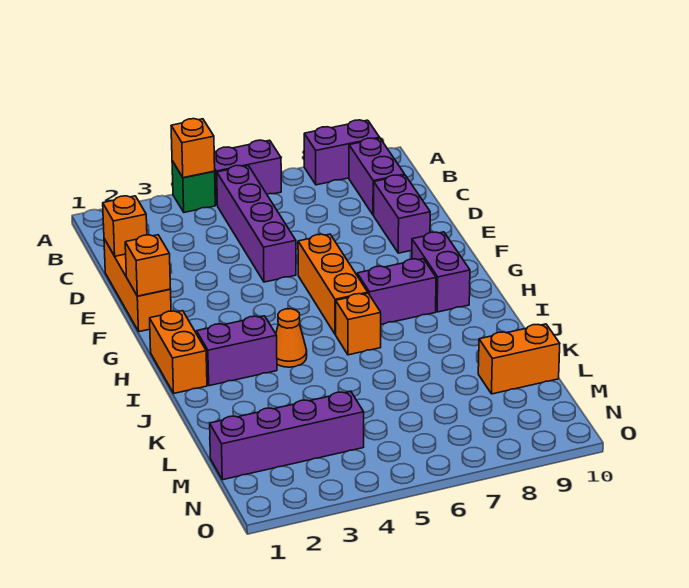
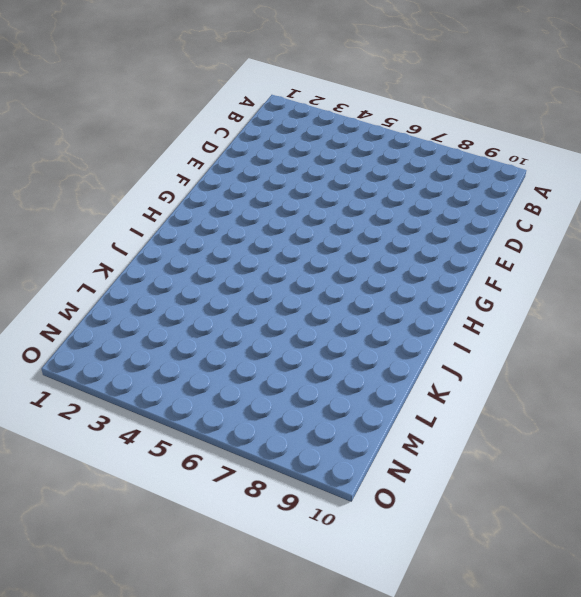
none -> green brick A4 level 1
none -> purple brick A5:A6 level 1
none -> purple brick A8:A9 level 1

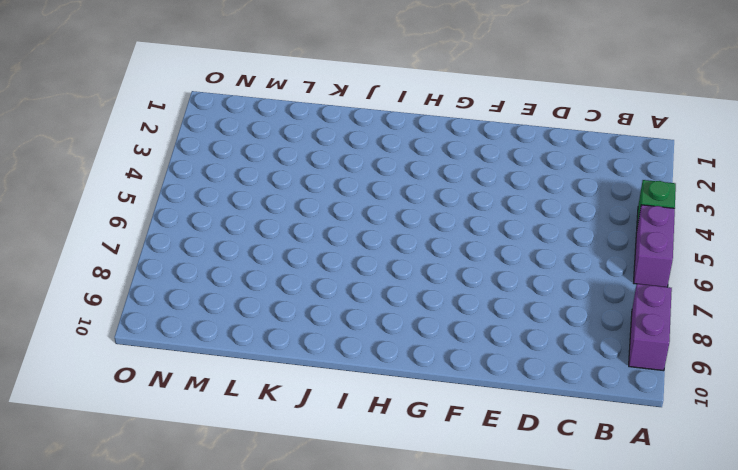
none -> purple brick B5:E5 level 1
none -> purple brick B9:C9 level 1
none -> orange brick D1:F1 level 1

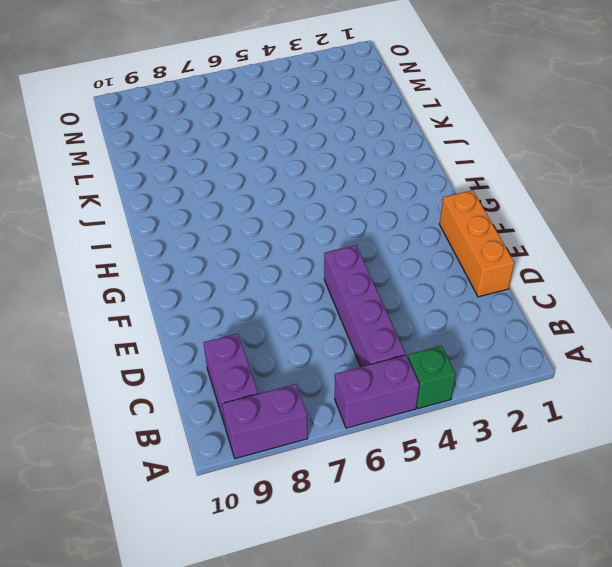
none -> purple brick D9:E9 level 1
none -> orange brick F6:H6 level 1
none -> purple brick G9:H9 level 1

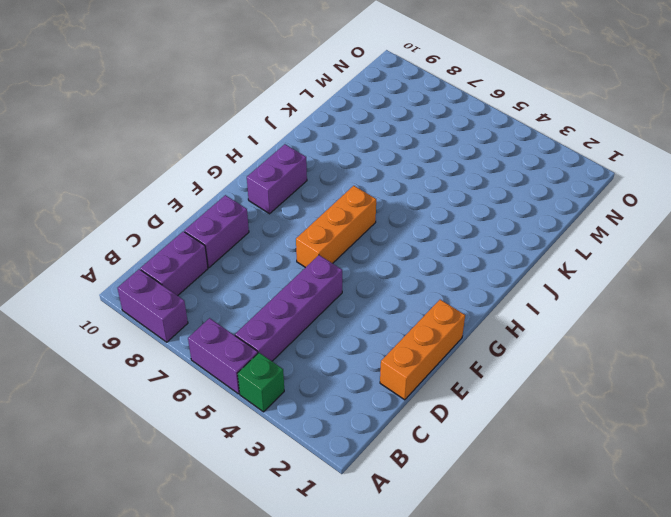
none -> orange brick H1:I1 level 1
none -> purple brick H7:H8 level 1
none -> purple brick I2:I3 level 1

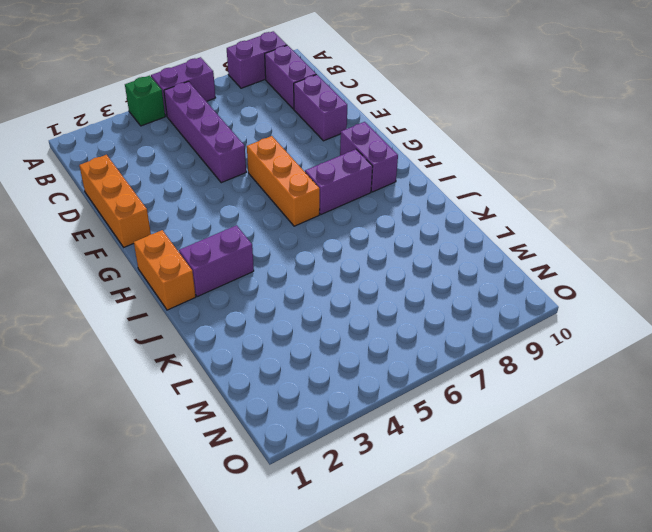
none -> orange cone I4 level 1
none -> orange brick I6 level 1
none -> orange brick L9:L10 level 1

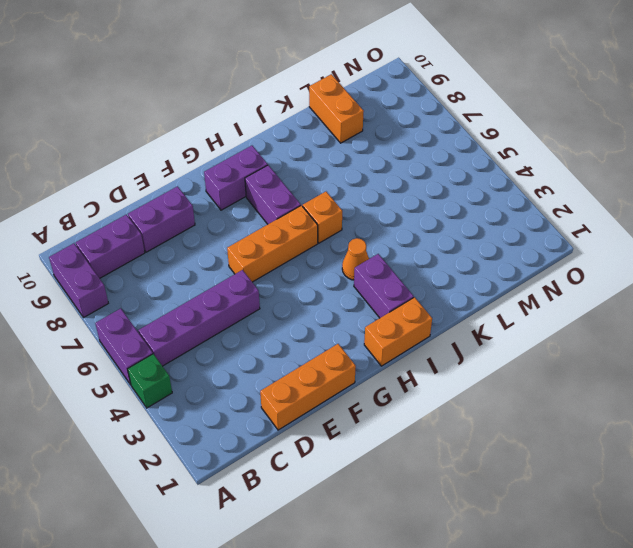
none -> purple brick M1:M4 level 1
none -> orange brick A4 level 2
none -> orange brick D1 level 2

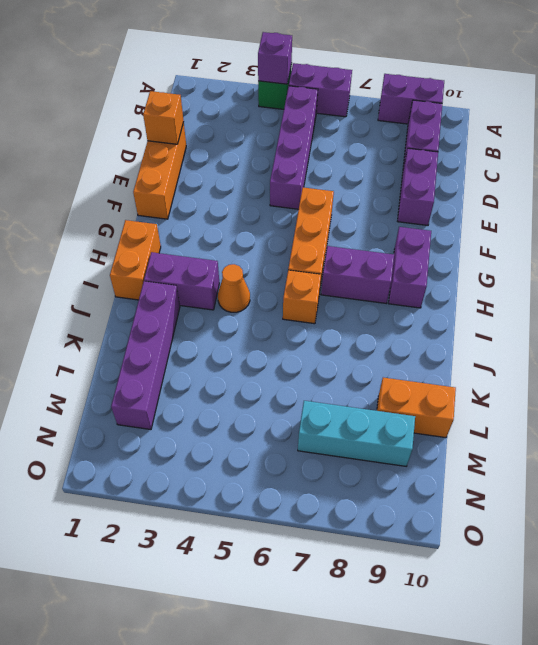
purple brick A4 level 2 -> orange brick A4 level 2
purple brick J2:M2 level 1 -> purple brick M1:M4 level 1
cyan brick M7:M9 level 1 -> none
none -> orange brick F1 level 2

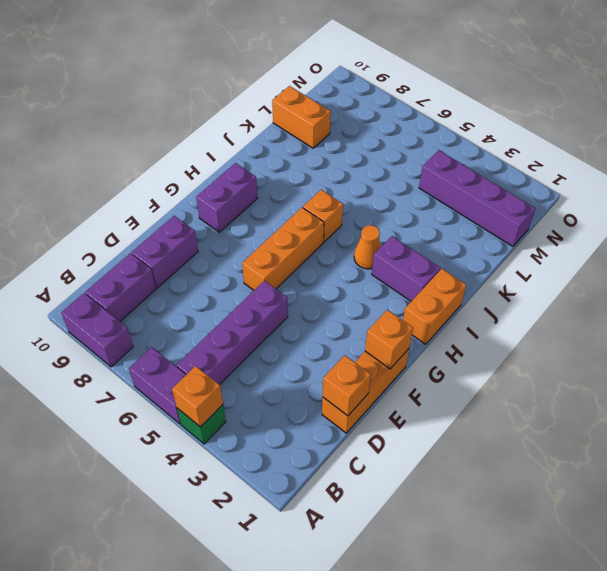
none -> purple brick H7:H8 level 1

